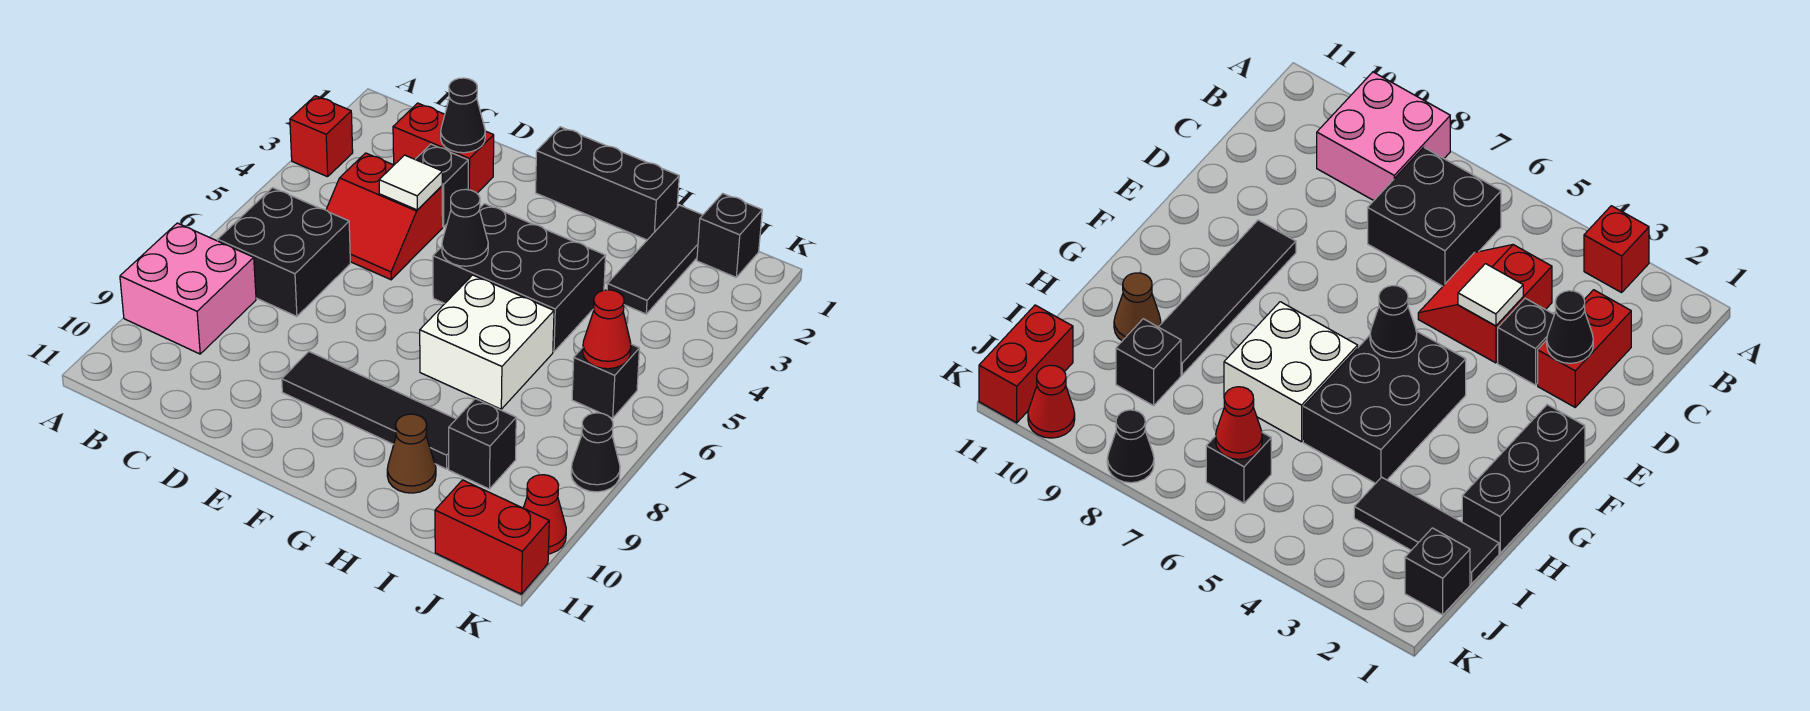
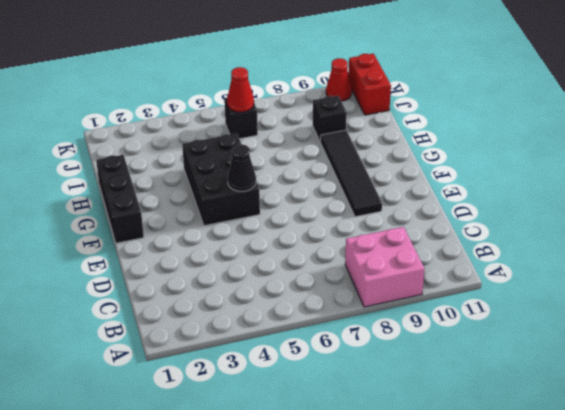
none -> red brick A3 level 1
none -> black brick B6:C7 level 1
none -> red brick C2:D2 level 1

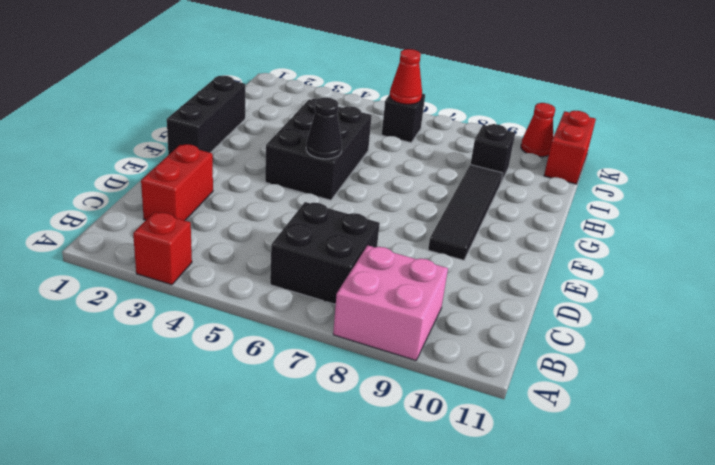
none -> red slope C4:D5 level 1 top 4
none -> black brick D3 level 1
none -> white brick G6:H7 level 1

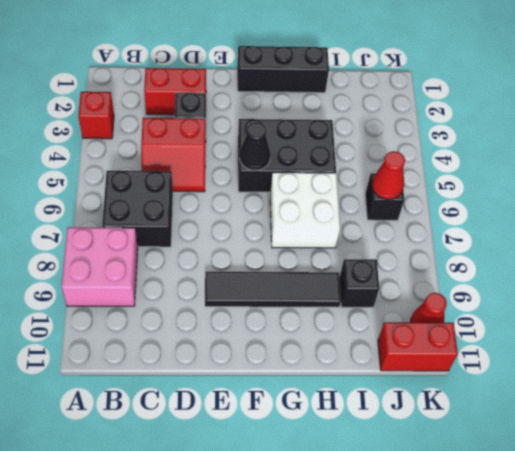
none -> brown cone H10 level 1
none -> black tile I1:I3 level 1
none -> black brick J1 level 1

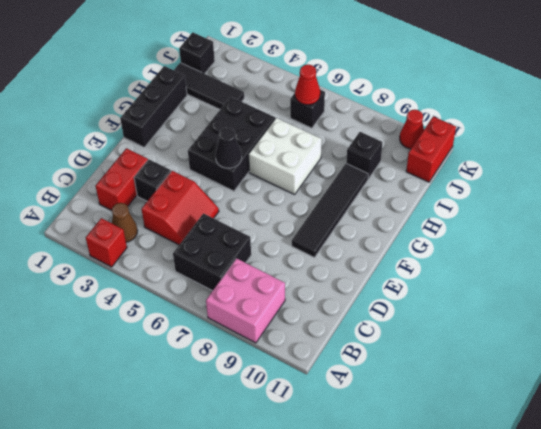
brown cone B3 level 1 -> brown cone H10 level 1
none -> black cone K8 level 1
none -> black cone D2 level 2
none -> white tile D4 level 2

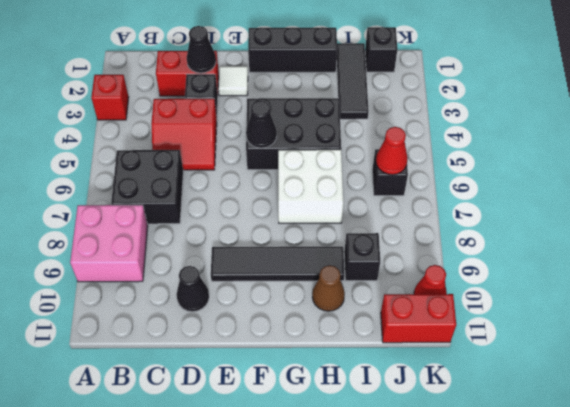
black cone D10 level 1 -> black cone K8 level 1
white tile E2 level 1 -> white tile D4 level 2

